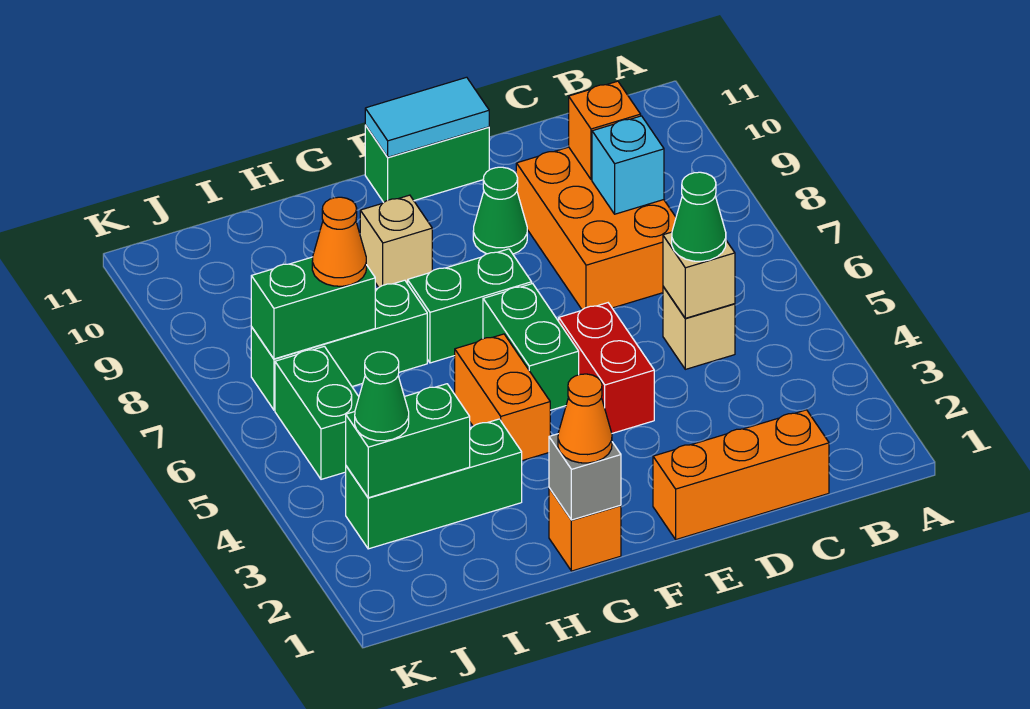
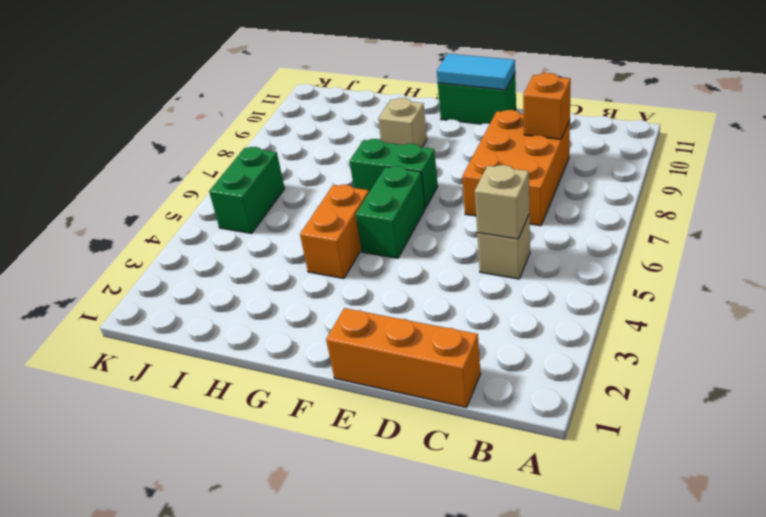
none -> red brick E4:E5 level 1
none -> green cone E9 level 1
none -> orange brick G1 level 1

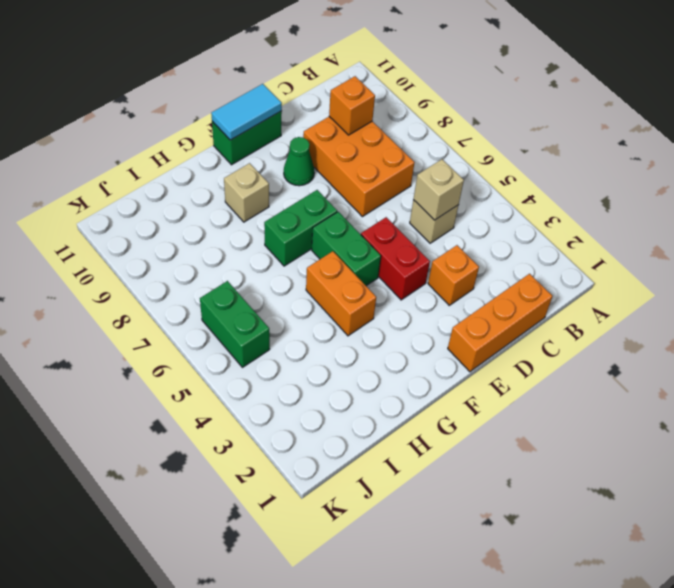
orange brick D3 level 1 -> orange brick G1 level 1
none -> green brick H3:J3 level 1
none -> green brick H7:J7 level 1
none -> cyan brick C8 level 2

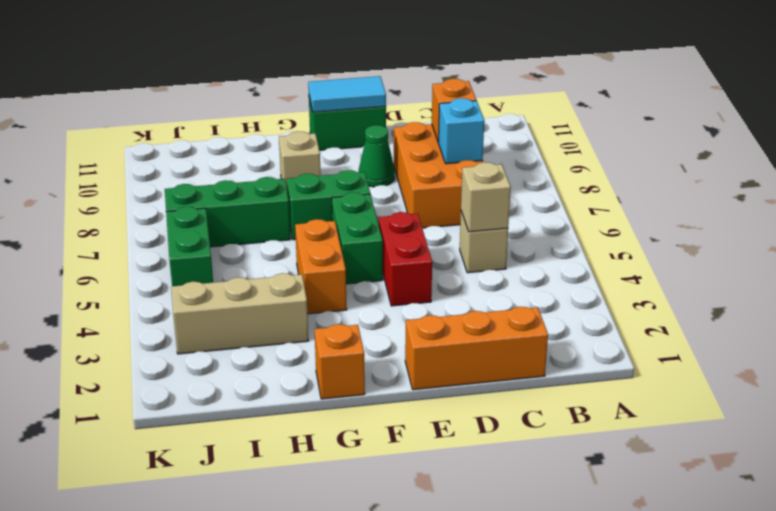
tan brick H3:J3 level 1 -> green brick H3:J3 level 1
none -> grey brick G1 level 2
none -> green brick I3:J3 level 2
none -> green brick I7:J7 level 2

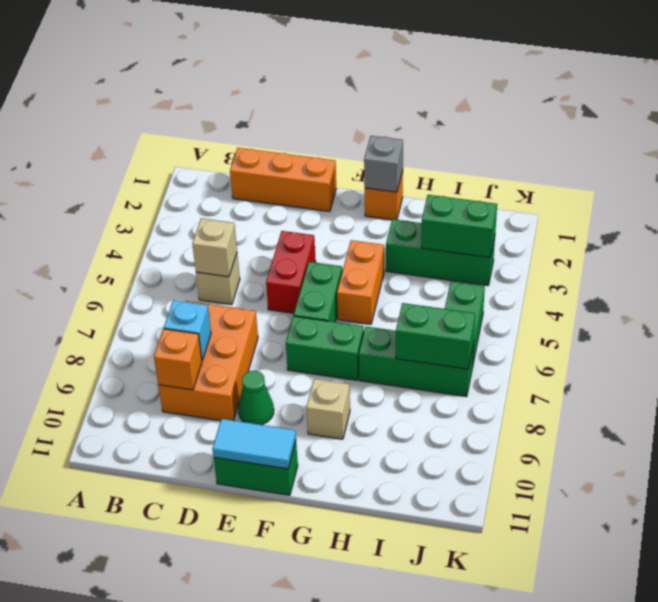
none -> green cone C5 level 3
none -> orange cone G1 level 3
none -> orange cone I7 level 3

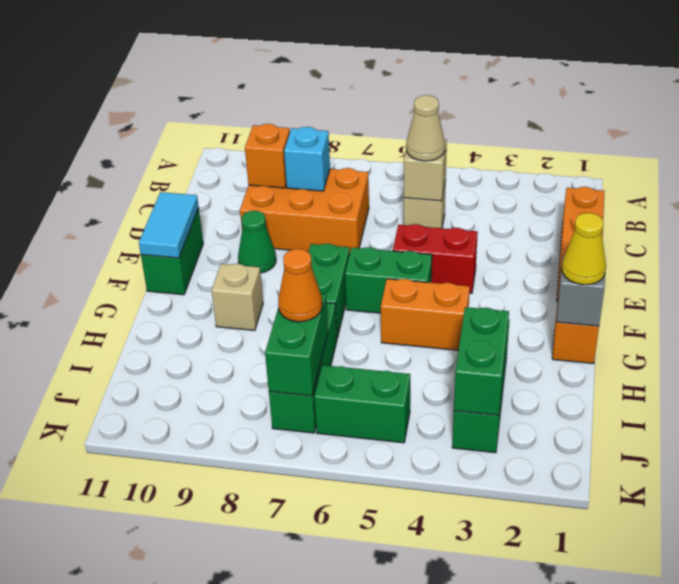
tan cone C5 level 3 -> green cone C5 level 3
yellow cone G1 level 3 -> orange cone G1 level 3
none -> green cone J3 level 3

